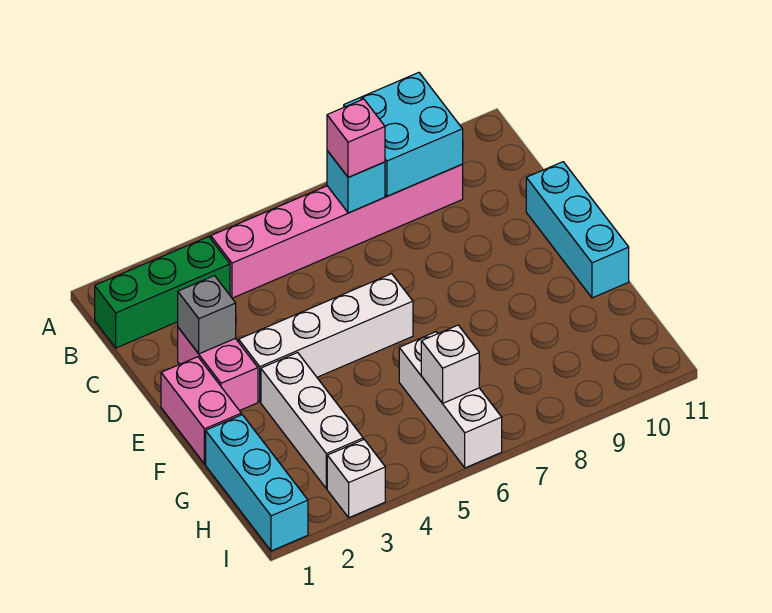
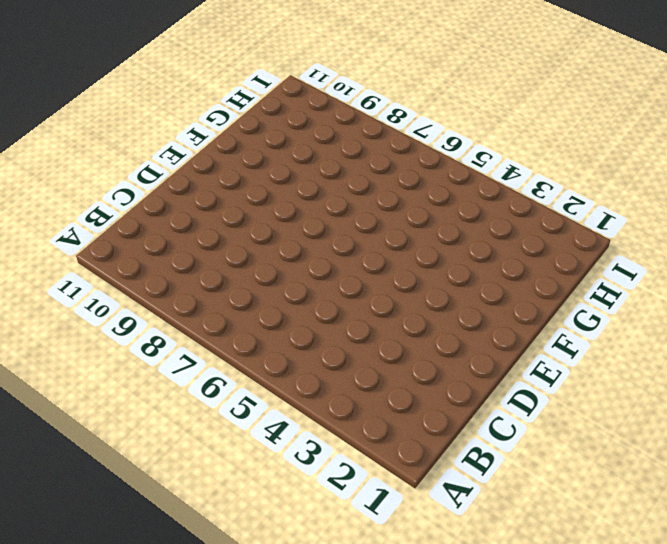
none -> green brick B1:B3 level 1
none -> pink brick B4:B9 level 1
none -> pink brick D2:E2 level 1

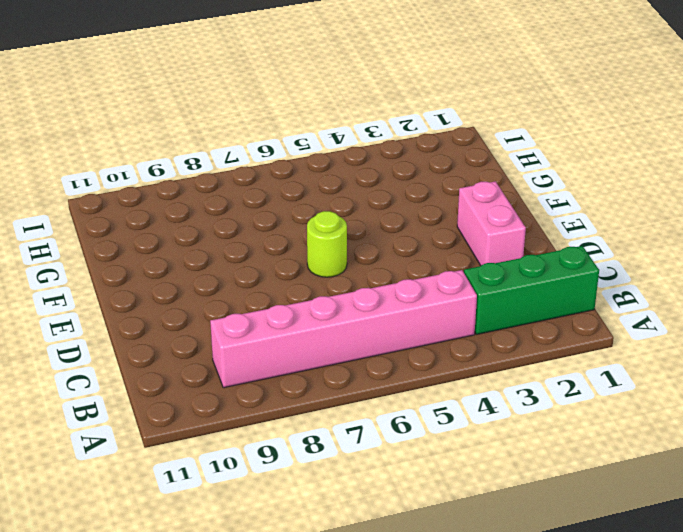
lime round brick E6 level 1 -> white brick E3:E6 level 1
none -> cyan brick D11:F11 level 1
none -> pink brick E1:F1 level 1
none -> white brick F3:H3 level 1

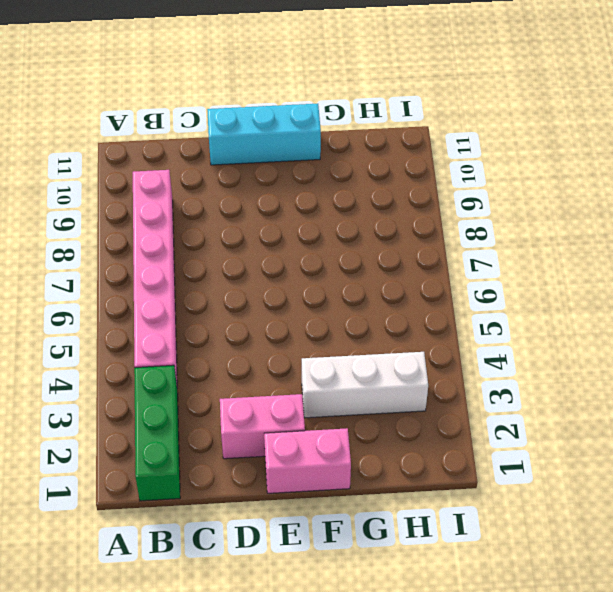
none -> white brick E3:E6 level 1
none -> cyan brick G1:I1 level 1
none -> white brick G6:I6 level 1

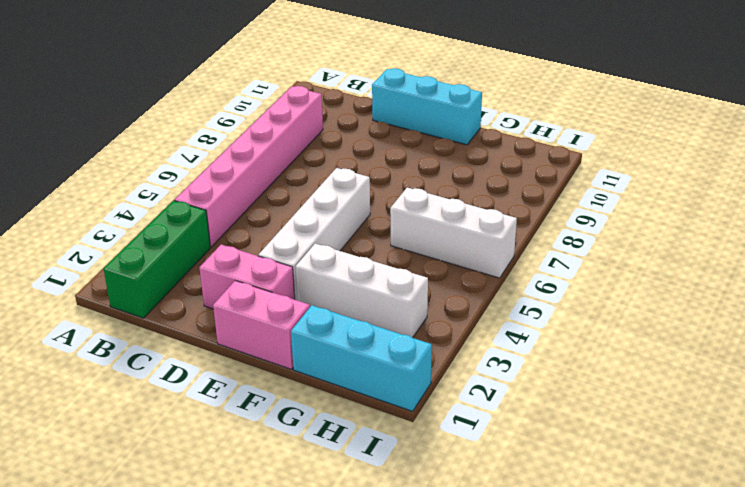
none -> white brick I3 level 1
none -> cyan brick A8:B9 level 2
none -> cyan brick B7 level 2

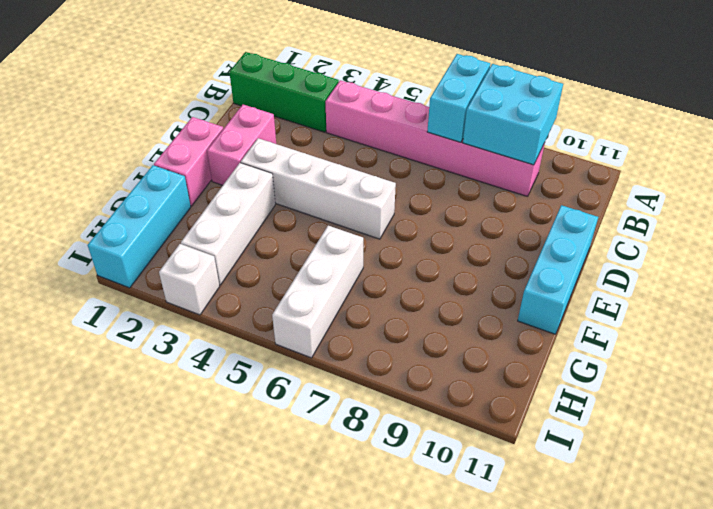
cyan brick A7:B7 level 2 -> cyan brick B7 level 2
none -> grey brick D2 level 2
none -> white brick H6 level 2
none -> pink brick B7 level 3

